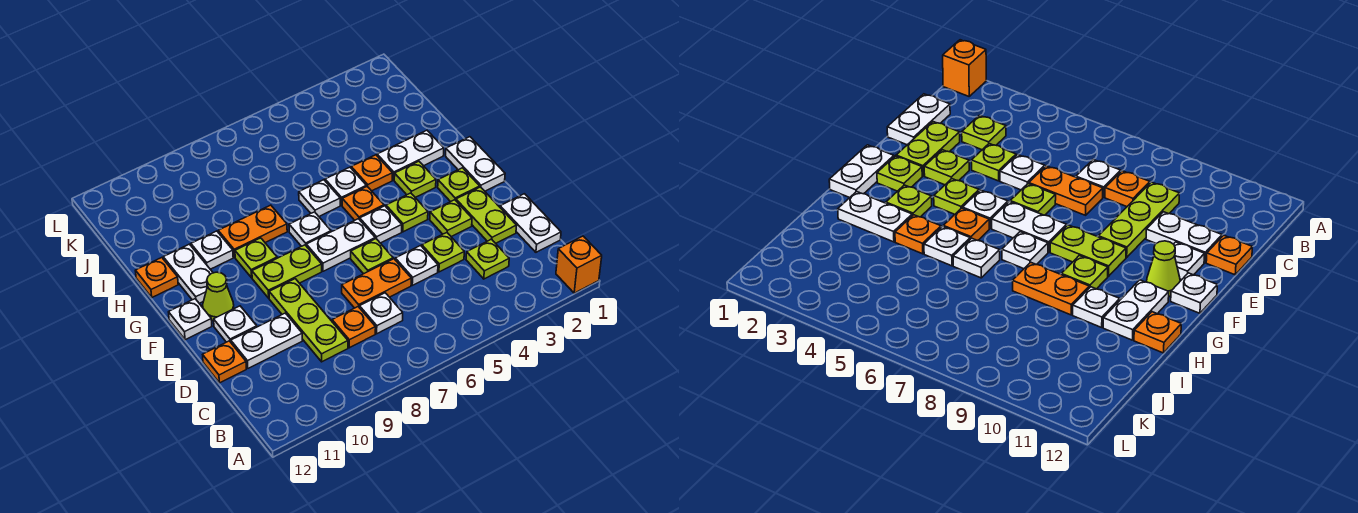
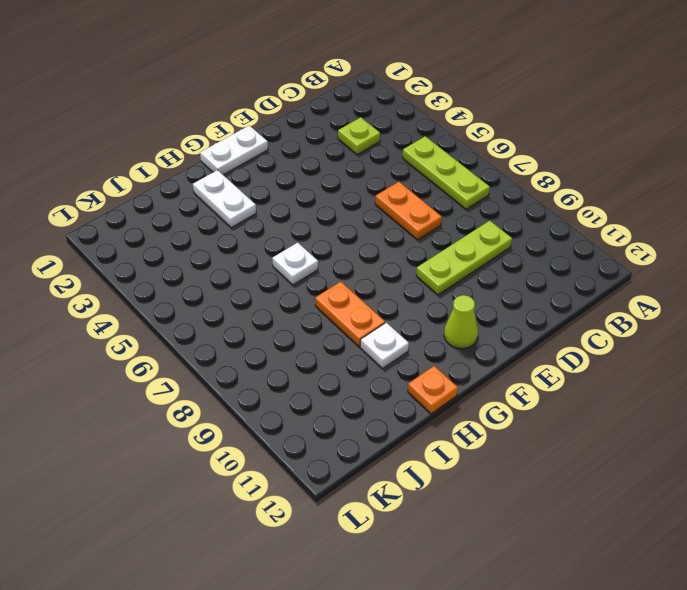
lime plate B5:B7 level 1 -> none
none -> orange brick A1 level 1
none -> white plate C1:D1 level 1
none -> white plate C7 level 1
none -> orange plate C8 level 1

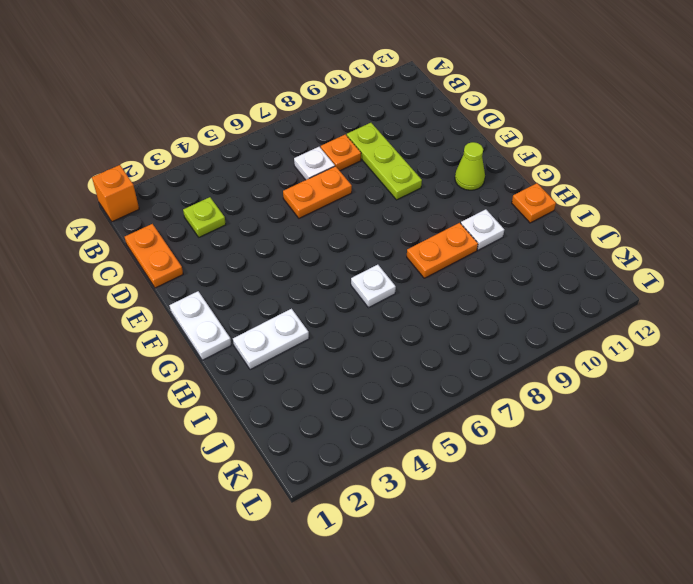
orange plate C1:D1 level 1 -> white plate C1:D1 level 1
none -> lime plate D2:E2 level 1
none -> lime plate D4 level 1
none -> white plate D5 level 1
none -> white plate D10:D11 level 1

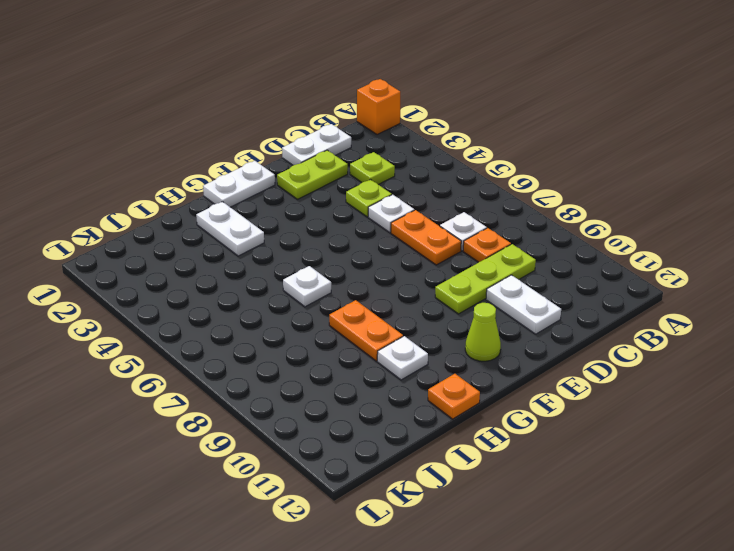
none -> orange plate D12 level 1
none -> lime plate E3 level 1
none -> lime plate E6 level 1
none -> white plate E11 level 1

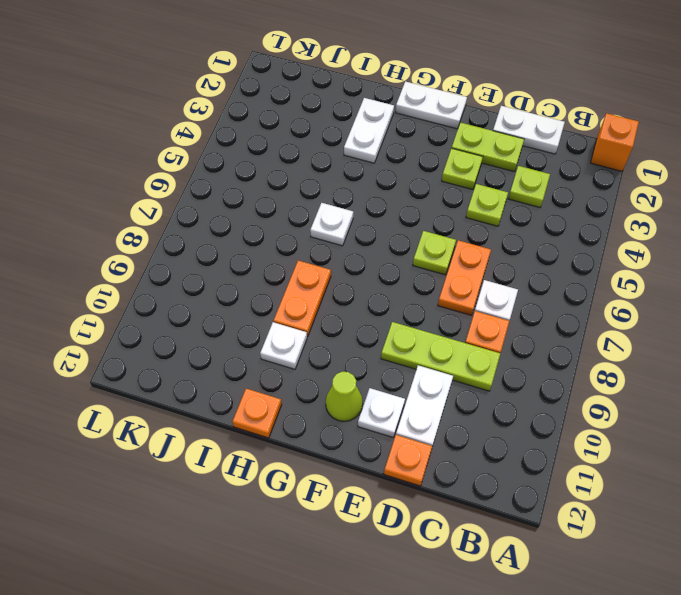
none -> white plate D5 level 1
none -> lime plate F2 level 1
none -> lime plate F4 level 1
none -> white plate F5 level 1

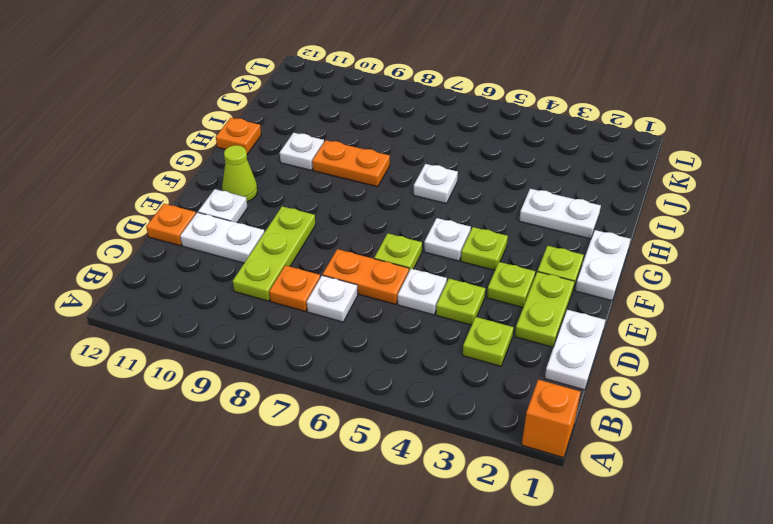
none -> white plate F6:F7 level 1
none -> lime plate F8:F9 level 1
none -> white plate F12 level 1
none -> lime plate G3 level 1

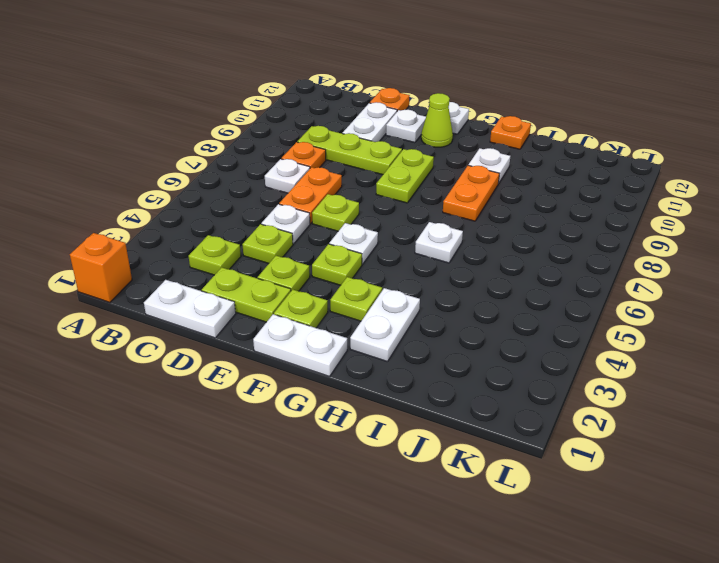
none -> white plate F6:F7 level 1
none -> orange plate G5 level 1
none -> white plate G7 level 1
none -> lime plate G9 level 1

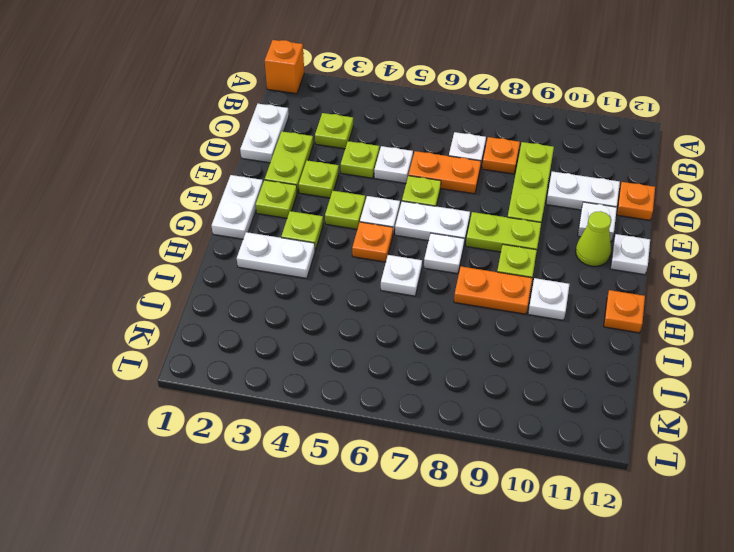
none -> white plate G11:H11 level 1
none -> orange plate H4 level 1
none -> white plate H5 level 1

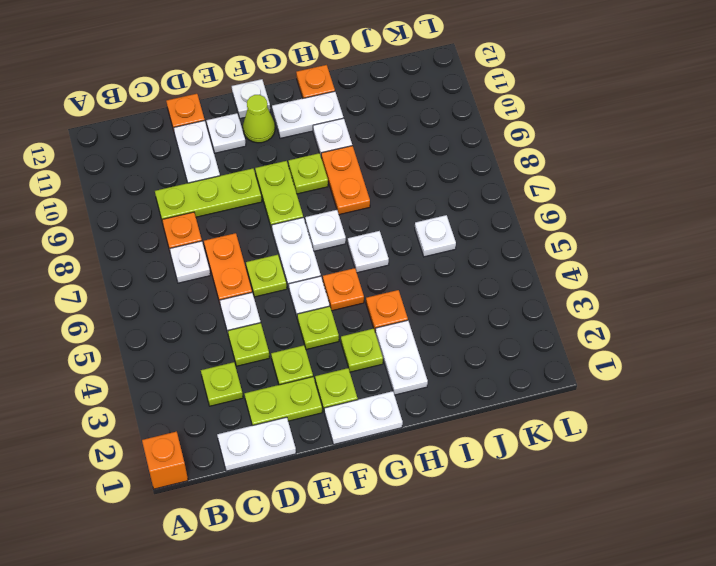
white plate J6 level 1 -> white plate H5 level 1

